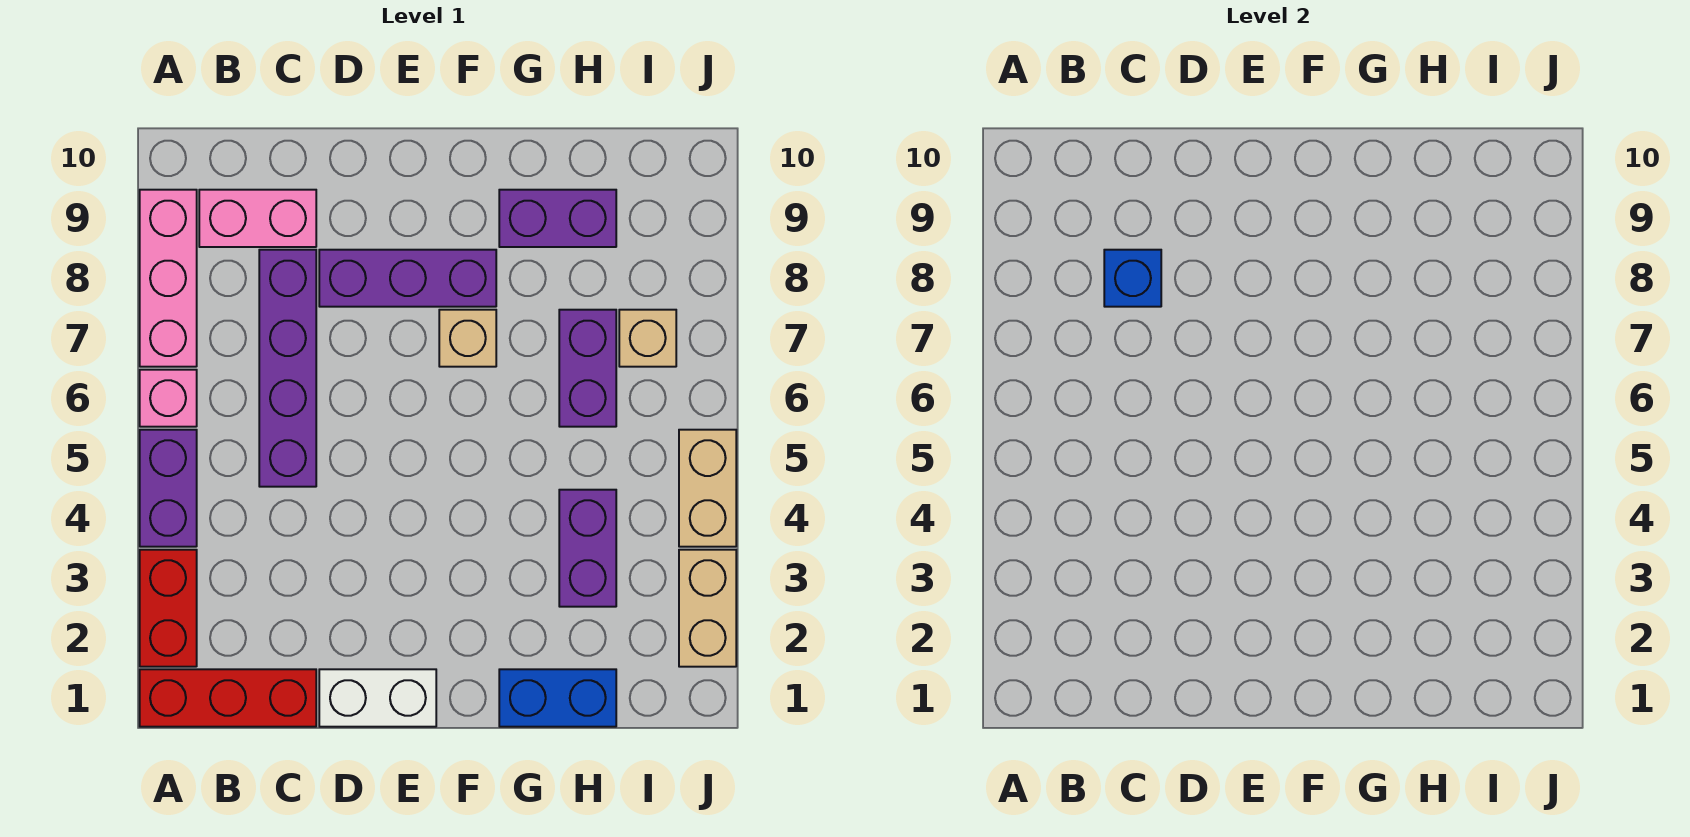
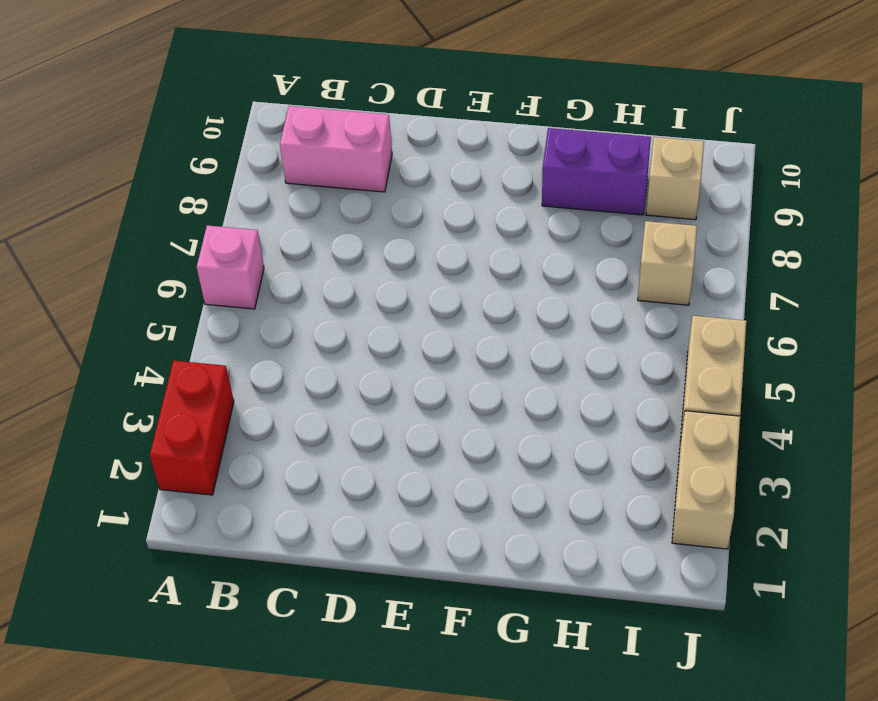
tan brick I9 level 1 -> tan brick F7 level 1
none -> red brick A1:C1 level 1
none -> purple brick A4:A5 level 1
none -> pink brick A7:A9 level 1

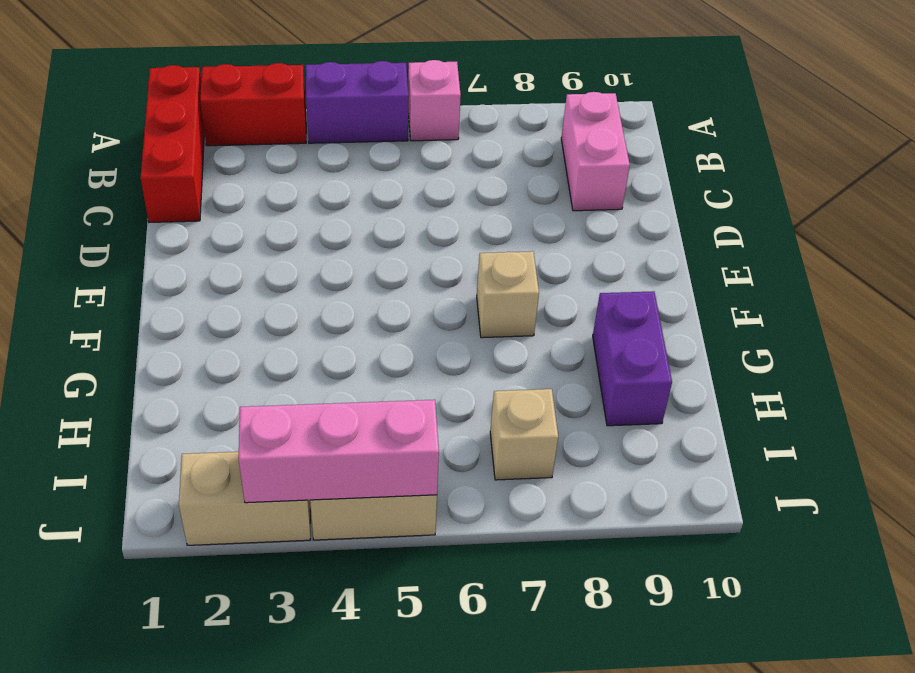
pink brick J3:J5 level 2 -> pink brick A7:A9 level 1
none -> purple brick C5:C8 level 1
none -> white brick D1:E1 level 1
none -> purple brick D8:F8 level 1

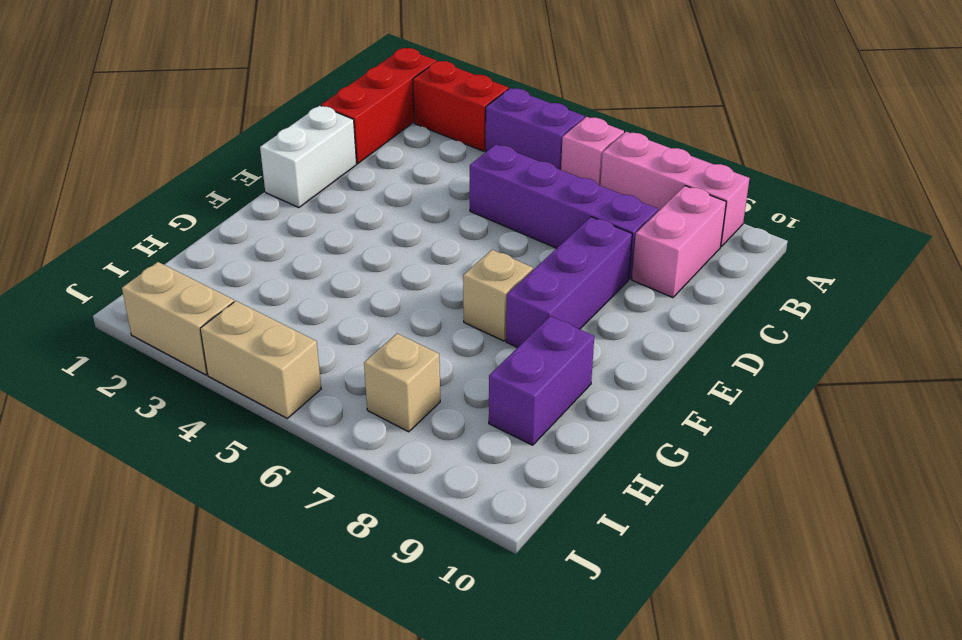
none -> blue brick G1:H1 level 1
none -> purple brick H3:H4 level 1
none -> purple brick H6:H7 level 1

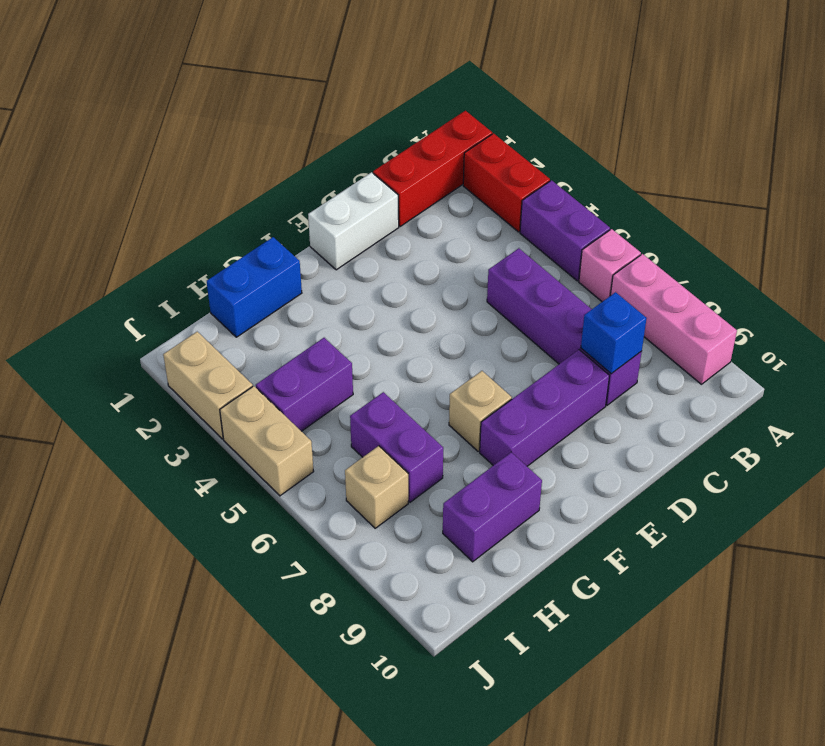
purple brick H4:I4 level 1 -> purple brick H3:H4 level 1
none -> pink brick B9:C9 level 1

